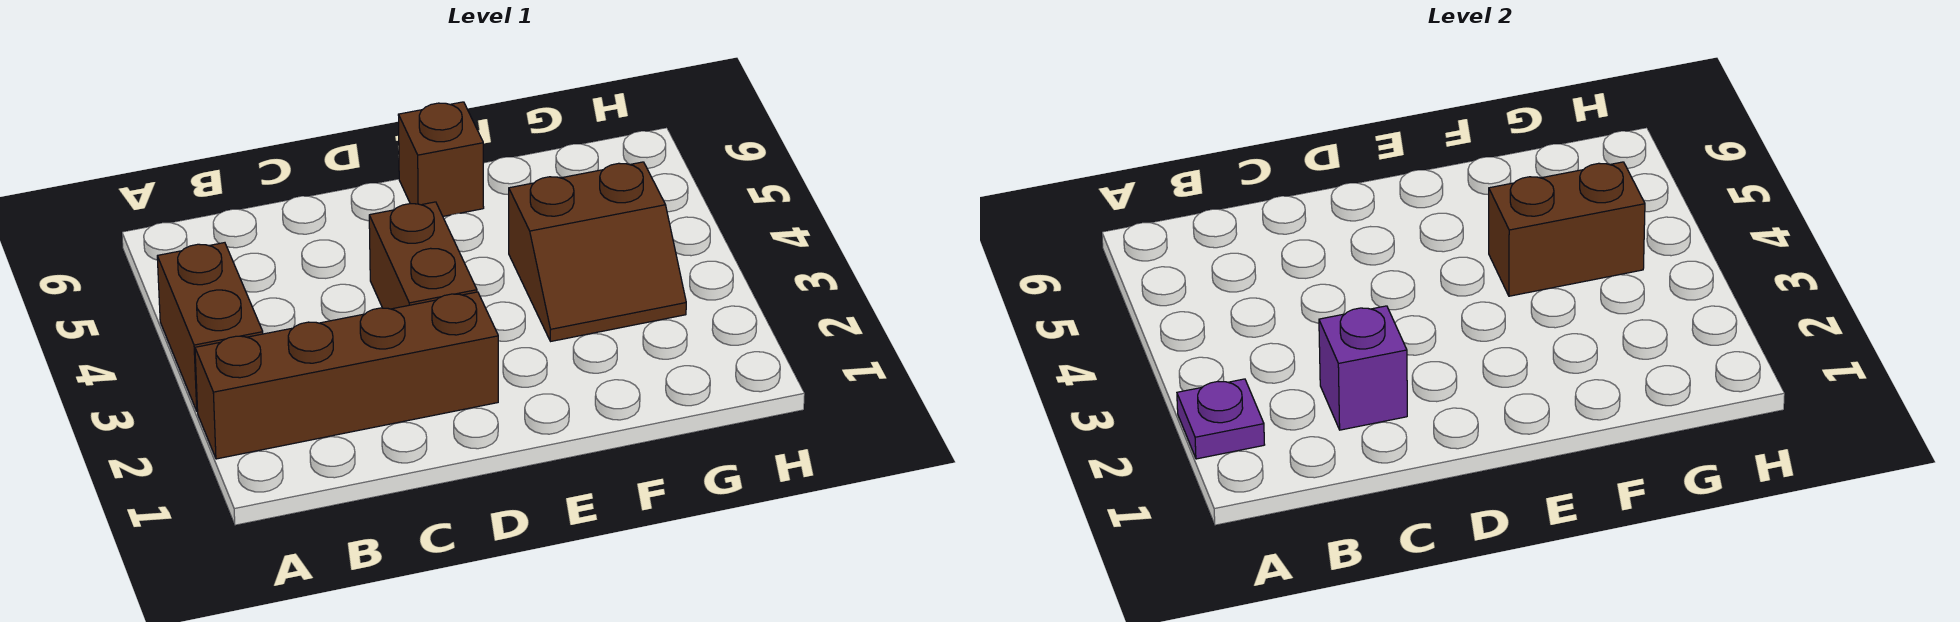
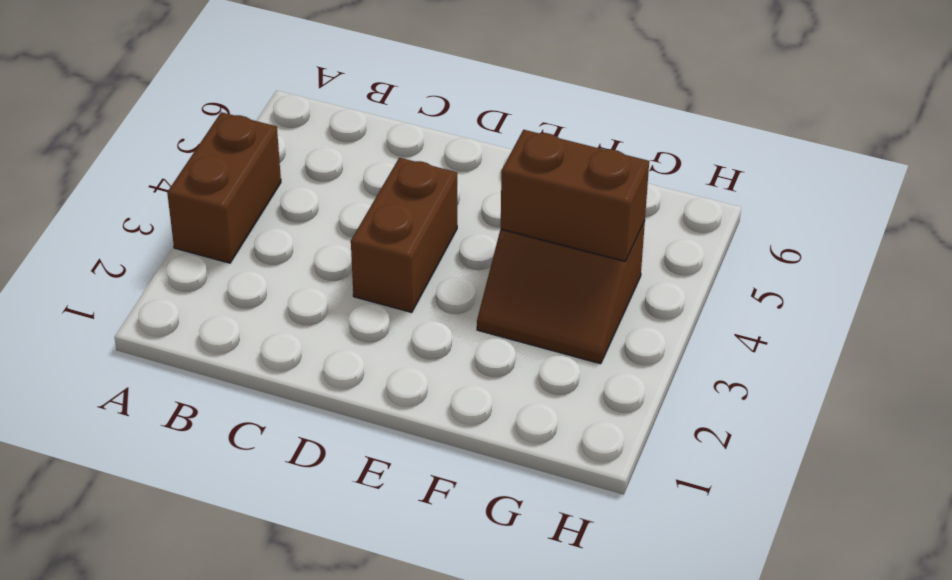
none -> brown brick A2:D2 level 1
none -> brown brick E6 level 1

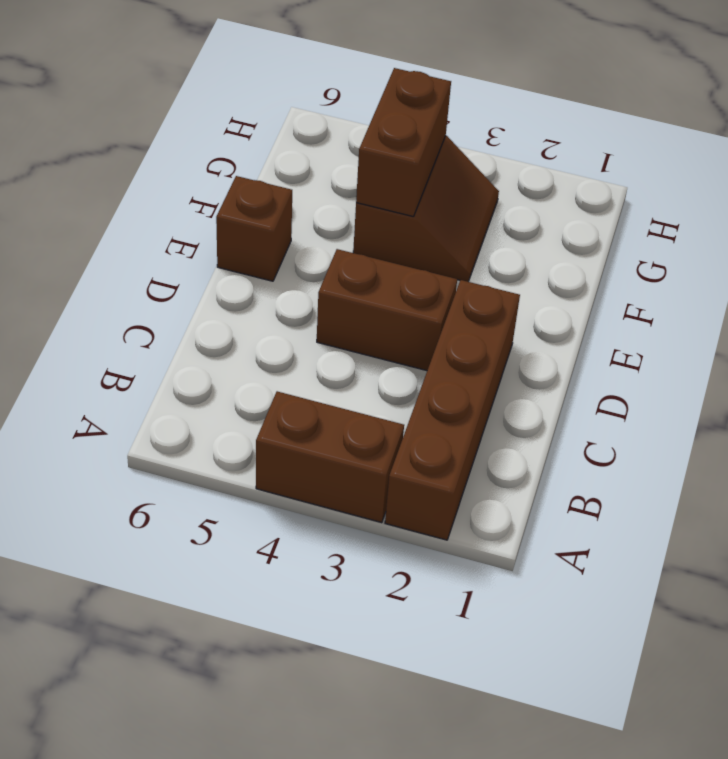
none -> purple plate A2 level 2
none -> purple brick C2 level 2

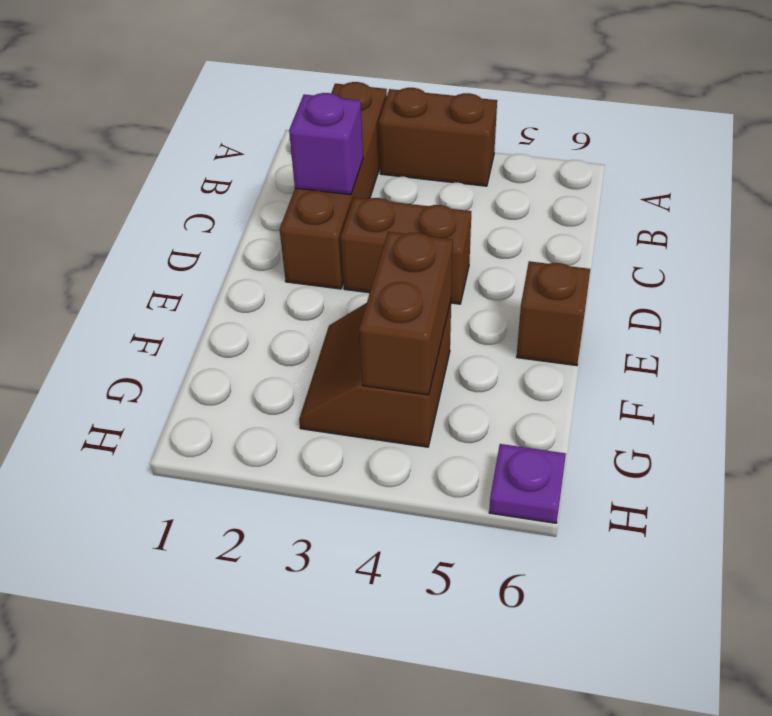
purple plate H6 level 1 -> purple plate A2 level 2

